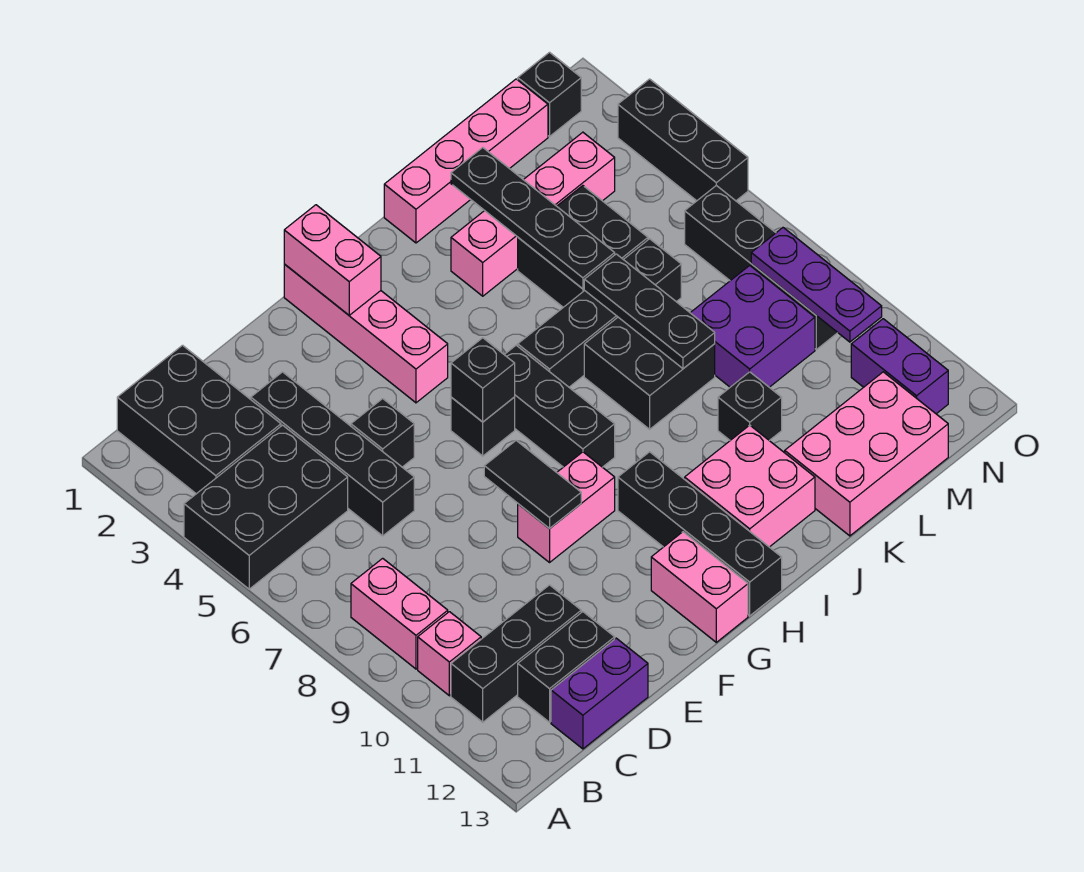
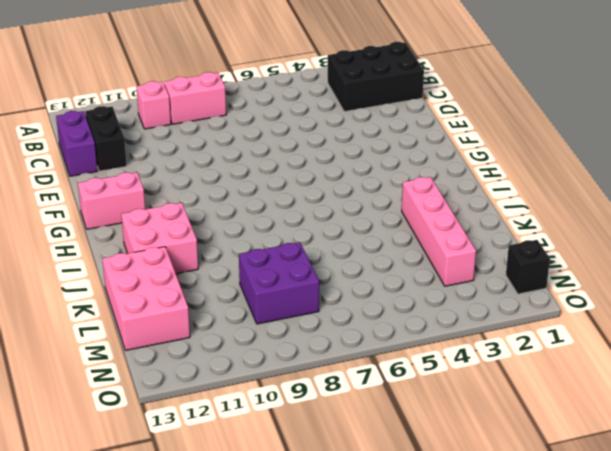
none -> black brick A4:C5 level 1
none -> black brick B11:D11 level 1
none -> black brick D3:D6 level 1
none -> black brick E5 level 1

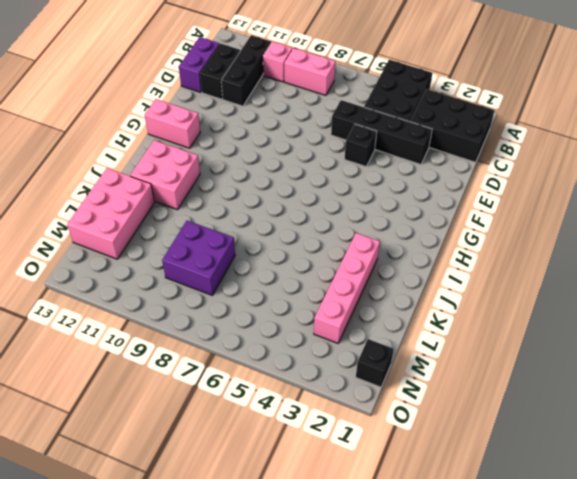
none -> pink brick F9:G9 level 1
none -> pink brick G1:G4 level 1
none -> black brick G6 level 1
none -> black brick H6:H8 level 1

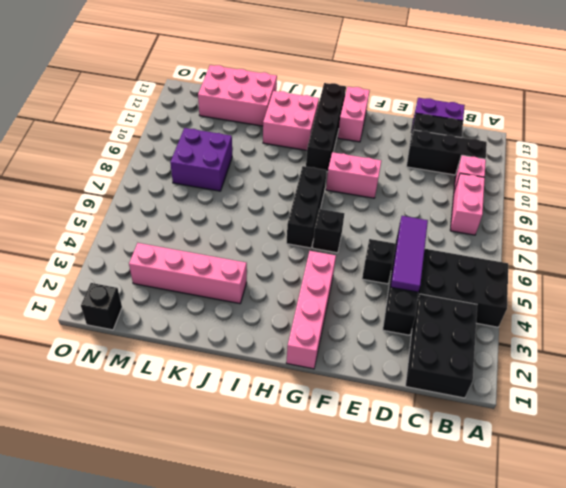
purple tile D4:D6 level 2 -> none
none -> black brick I6:L6 level 1
none -> pink brick J1:M1 level 1
none -> black brick J7:K8 level 1
none -> black brick K4:L5 level 1

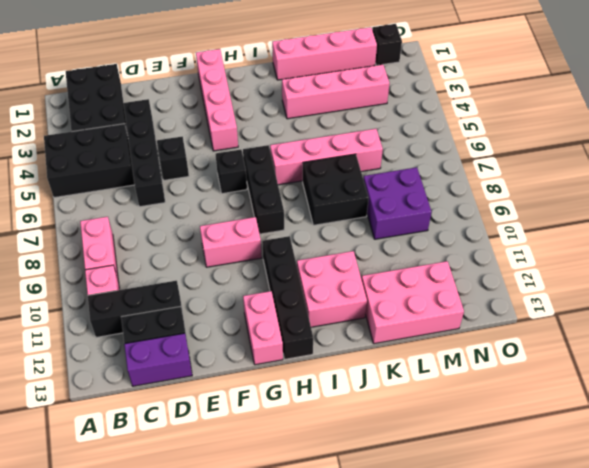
pink brick I6:L6 level 1 -> black brick I6:L6 level 1
none -> black brick K4:L5 level 1
none -> black brick K10 level 1
none -> black brick N6:N9 level 1
none -> purple brick N11:N12 level 1

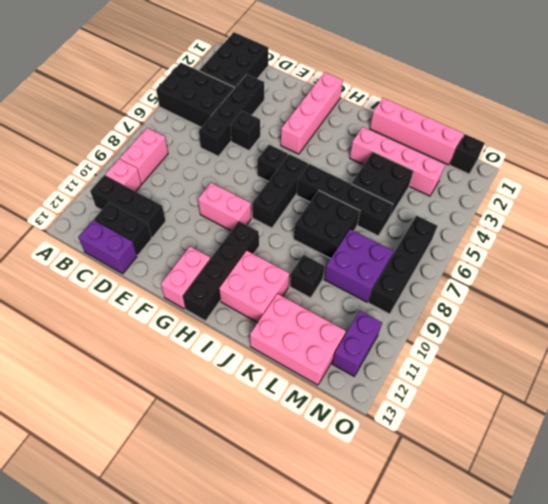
none -> black brick O3:O5 level 1
none -> black tile F8:F9 level 2
none -> pink brick G1:G2 level 2
none -> black brick G6 level 2

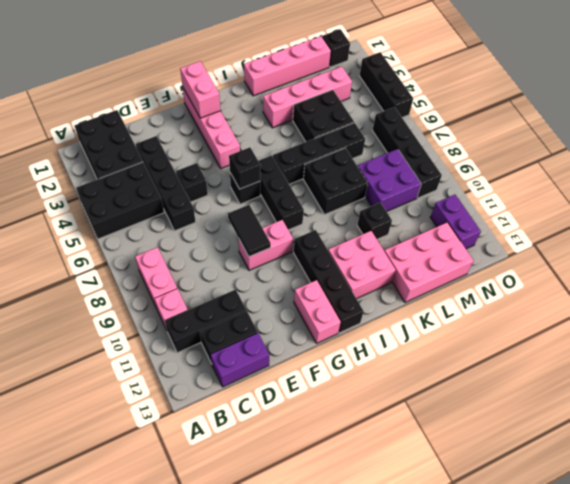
none -> black plate K2:K5 level 2
none -> black plate K6:K8 level 2
none -> purple plate N8:N10 level 2

